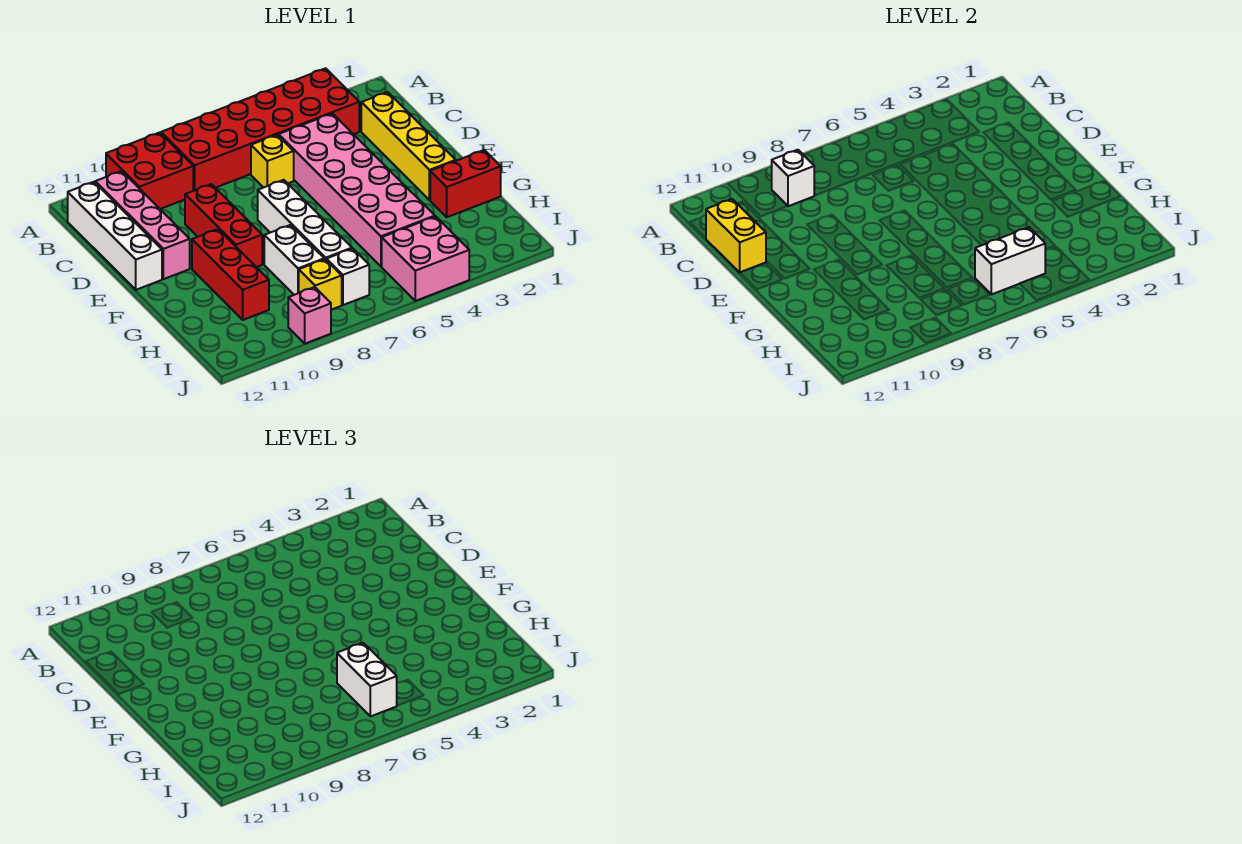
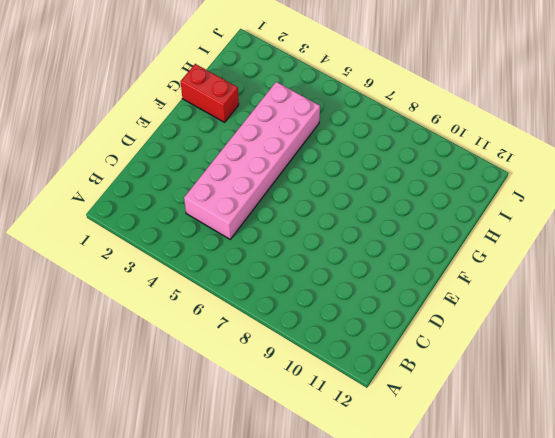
none -> red brick A3:B8 level 1
none -> red brick A9:B10 level 1
none -> pink brick B11:E11 level 1

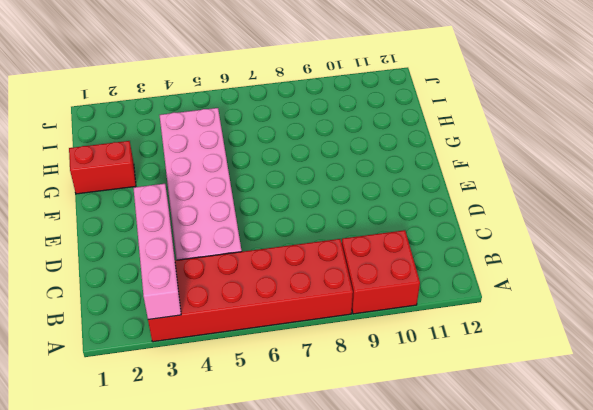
pink brick A3:D3 level 2 -> pink brick B11:E11 level 1
none -> white brick B12:E12 level 1
none -> yellow brick C2:F2 level 1
none -> yellow brick C6 level 1

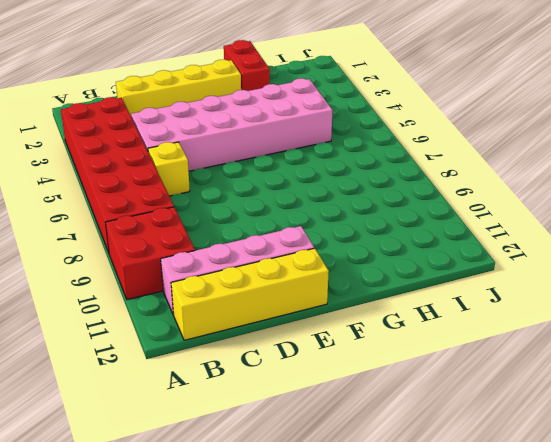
yellow brick B12:E12 level 1 -> white brick B12:E12 level 1
none -> red brick D9:F9 level 1
none -> white brick E7:H7 level 1
none -> red brick F10:H10 level 1

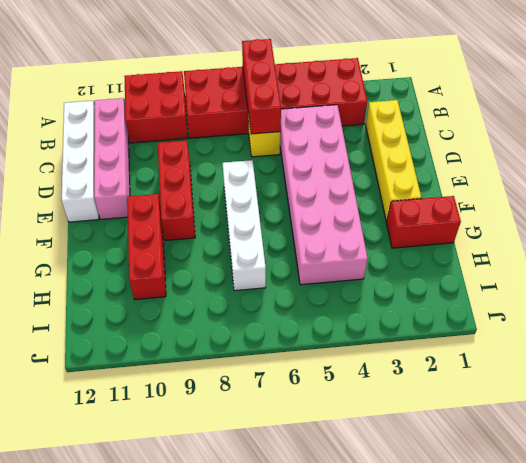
red brick A6:C6 level 2 -> none
none -> white brick G8:H8 level 1
none -> pink brick I4:J5 level 1
none -> white brick I7 level 1

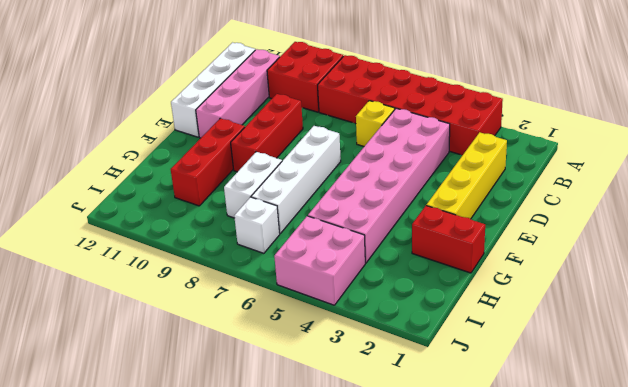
none -> yellow brick I8 level 1
none -> pink brick J9 level 1
none -> white brick B9 level 2

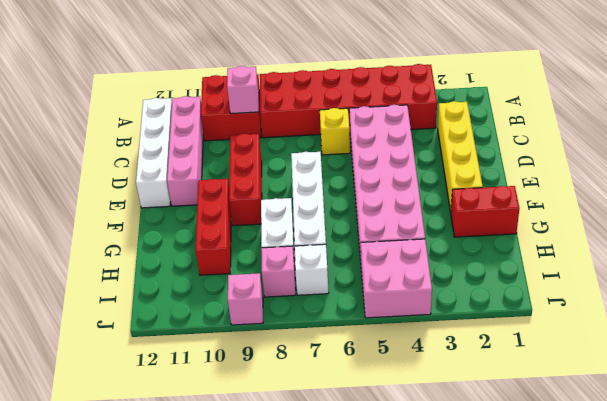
pink brick B9 level 2 -> white brick B9 level 2
pink brick I8 level 1 -> yellow brick I8 level 1
none -> yellow brick C12:D12 level 2
none -> white brick I5:I6 level 2
none -> white brick H6:I6 level 3

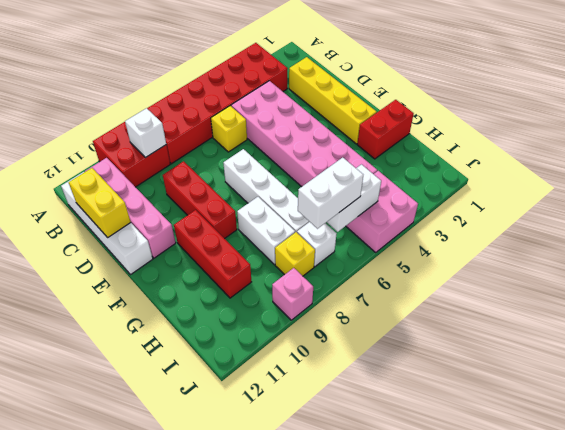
white brick I6:I7 level 3 -> white brick H6:I6 level 3

